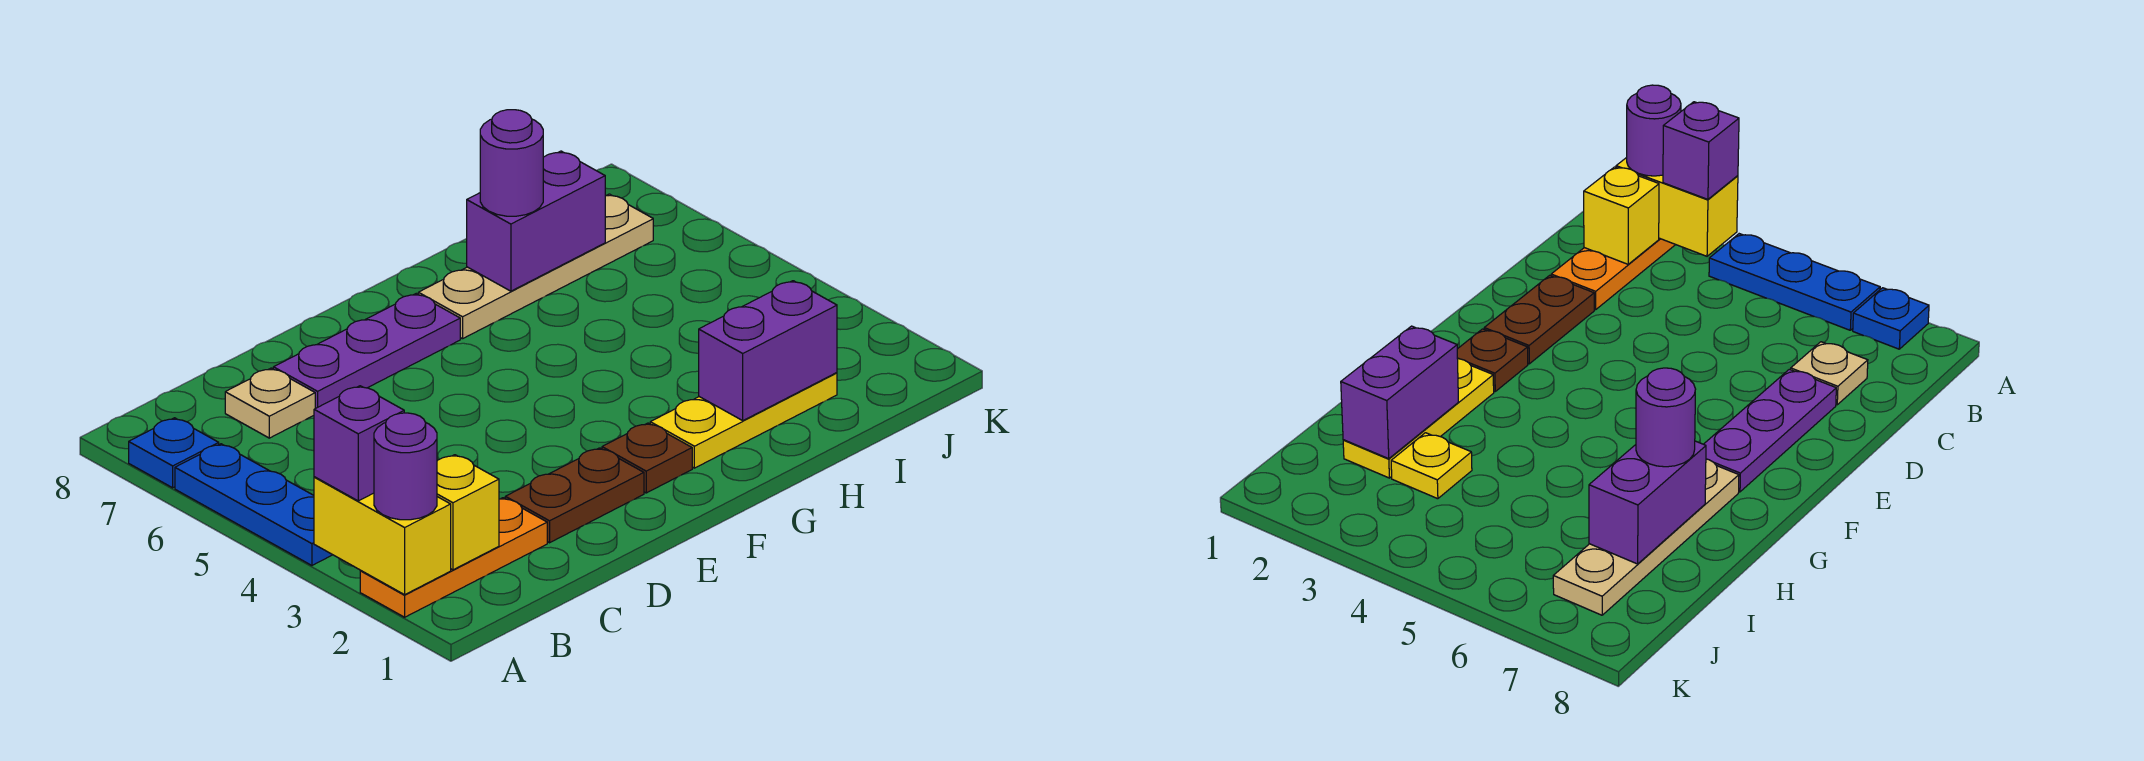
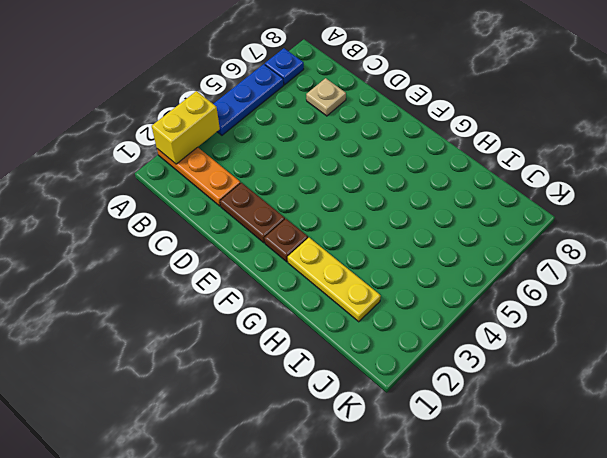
none -> purple plate D7:F7 level 1
none -> tan plate G7:J7 level 1
none -> yellow plate I3 level 1

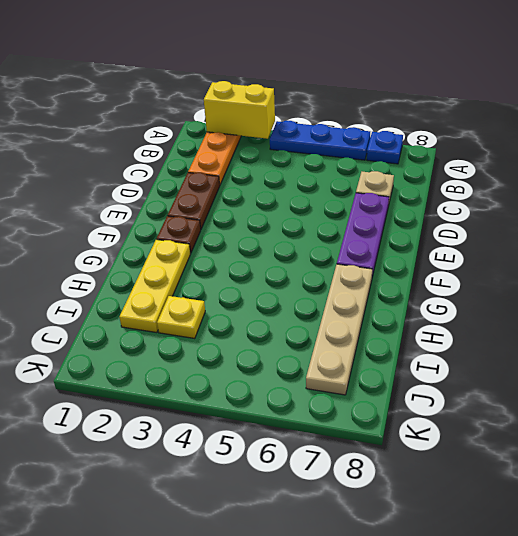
none -> yellow brick B2 level 2
none -> purple brick H2:I2 level 2
none -> purple brick H7:I7 level 2

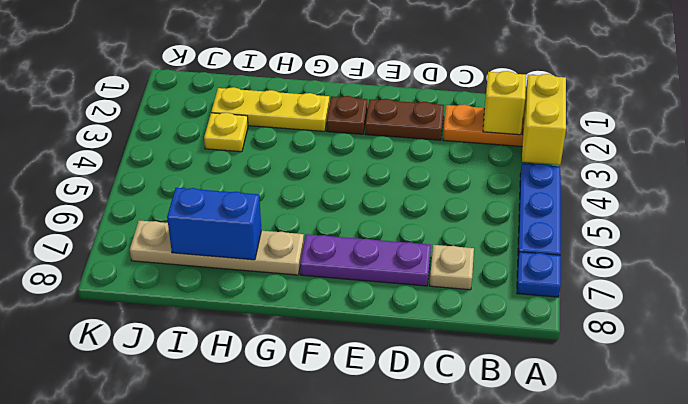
blue brick H7:I7 level 2 -> purple brick H7:I7 level 2
none -> purple brick H2:I2 level 2
none -> purple round brick A2 level 3
none -> purple brick A3 level 3

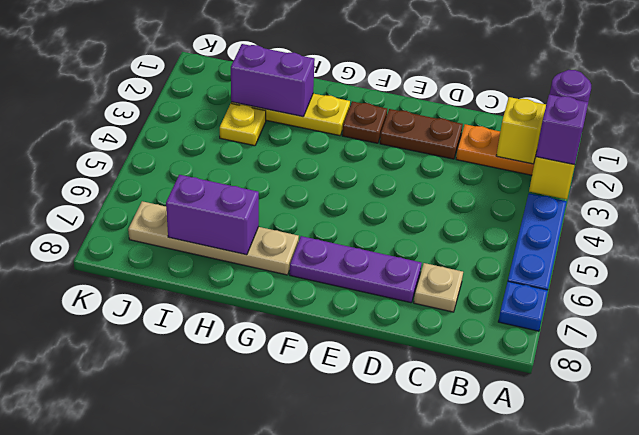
none -> purple round brick H7 level 3

